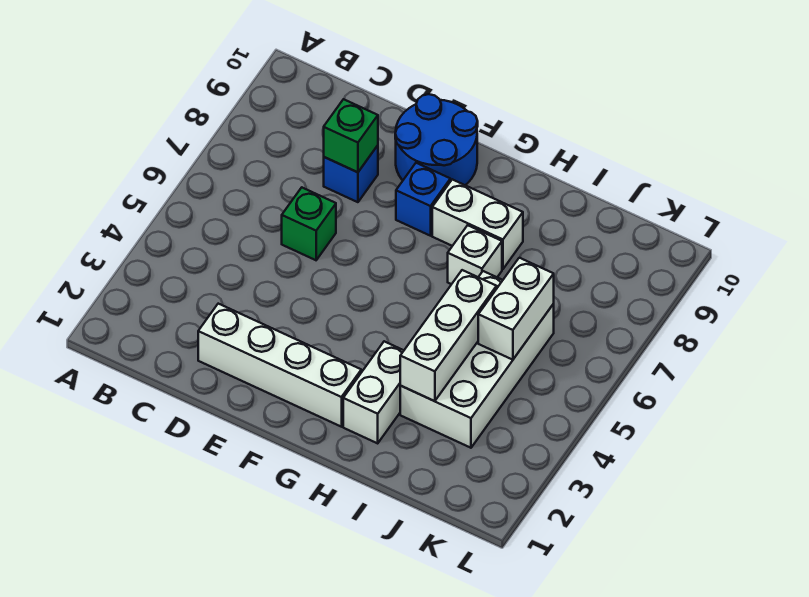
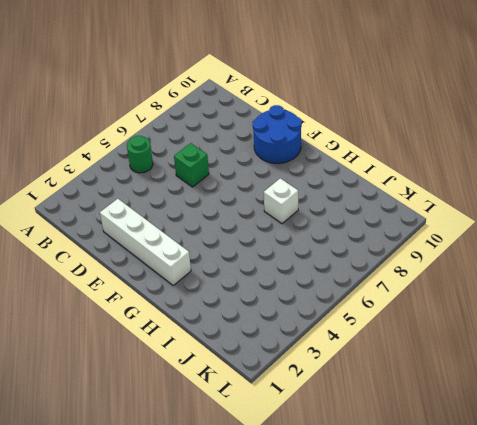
green round brick B5 level 1 -> none
none -> blue brick D8 level 1
none -> blue brick F8 level 1
none -> white brick G8:H8 level 1

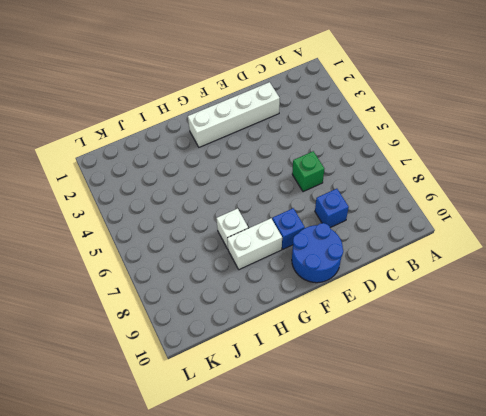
none -> white brick H2:H3 level 1
none -> white brick I3:J6 level 1
none -> green brick D8 level 2

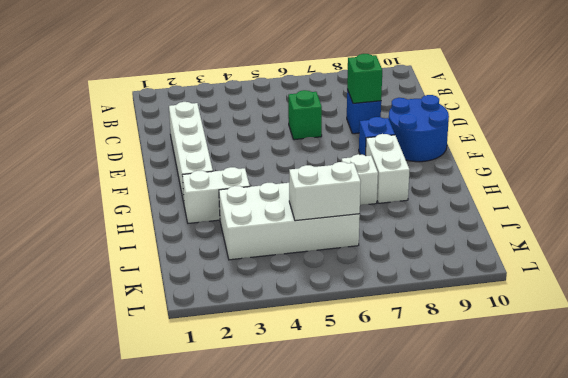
none -> white brick I3:I5 level 2

